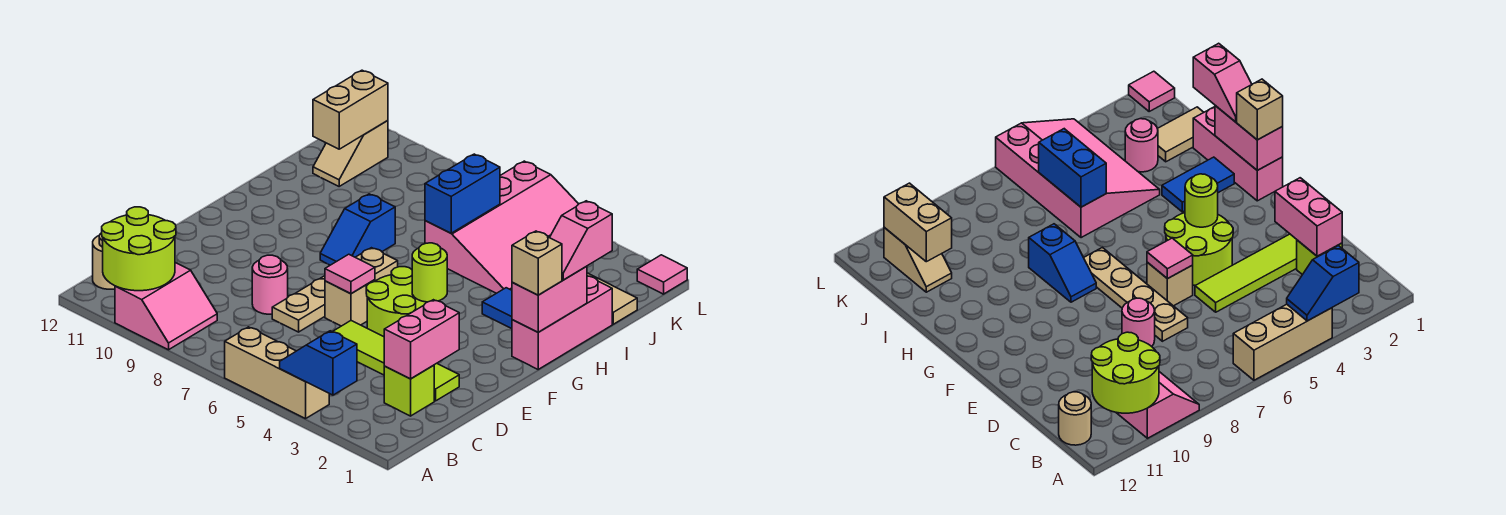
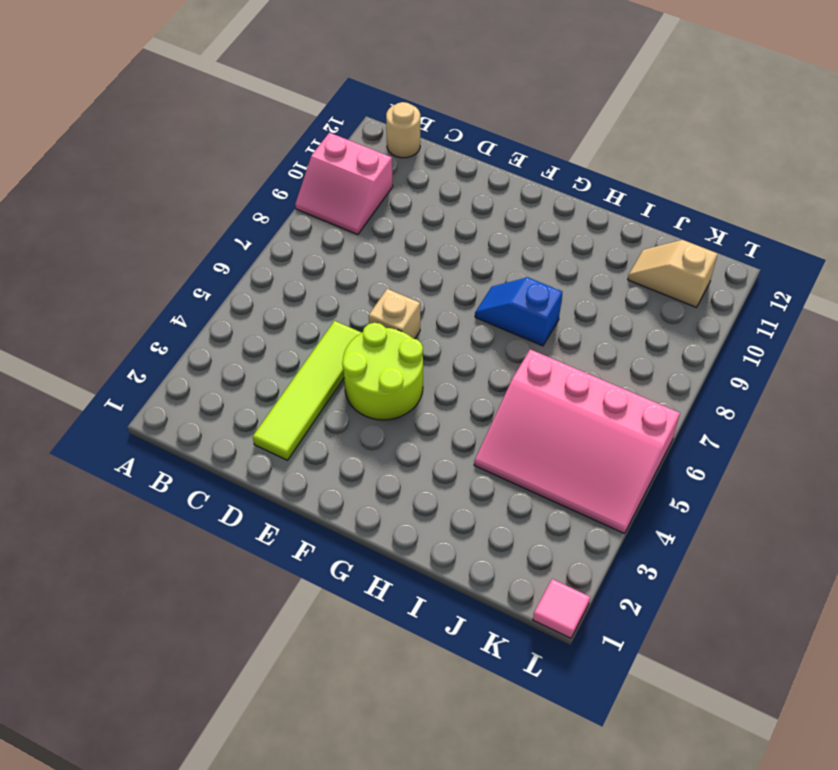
none -> tan brick A4:A6 level 1
none -> lime brick C2 level 1
none -> tan plate D7:G7 level 1

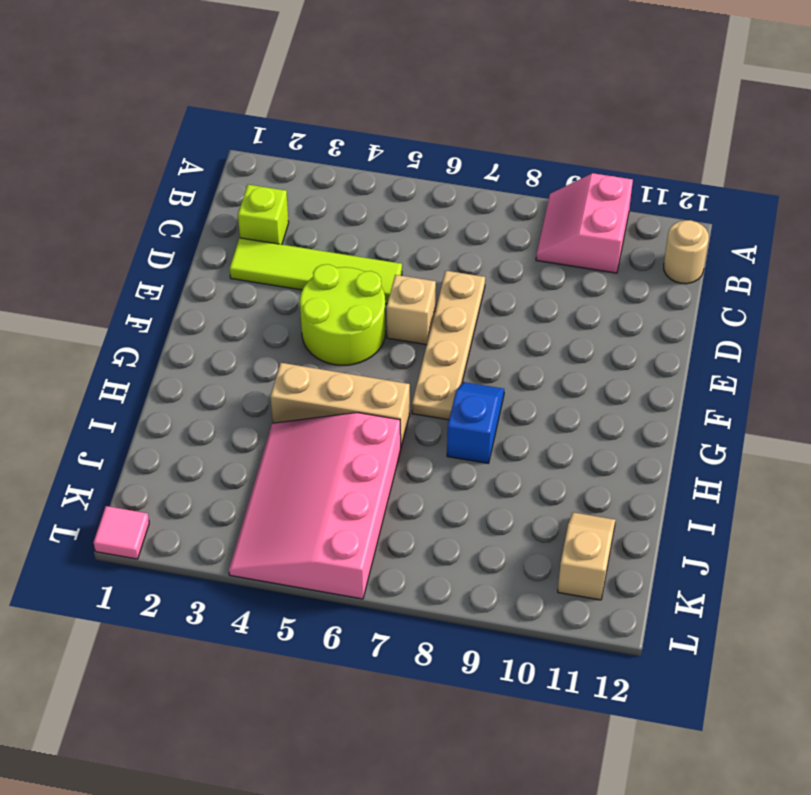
tan brick H4:H6 level 1 -> tan brick A4:A6 level 1
none -> pink round brick D8 level 1
none -> pink brick G1:I1 level 1
none -> blue tile H2:H3 level 1

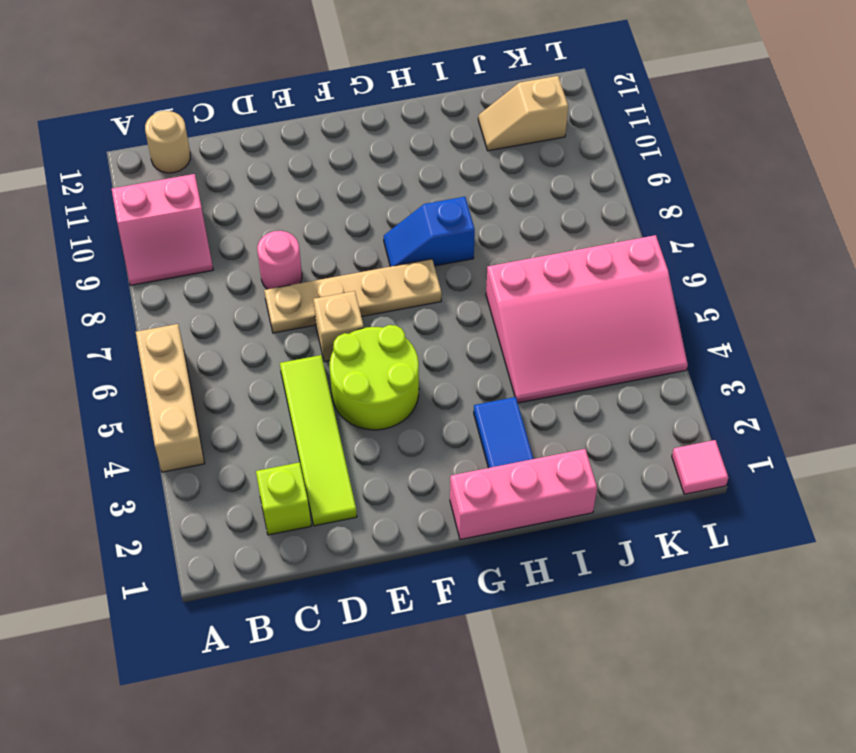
none -> tan tile J1:J2 level 1
none -> pink round brick J3 level 1
none -> blue slope A3:A4 level 2 top 3

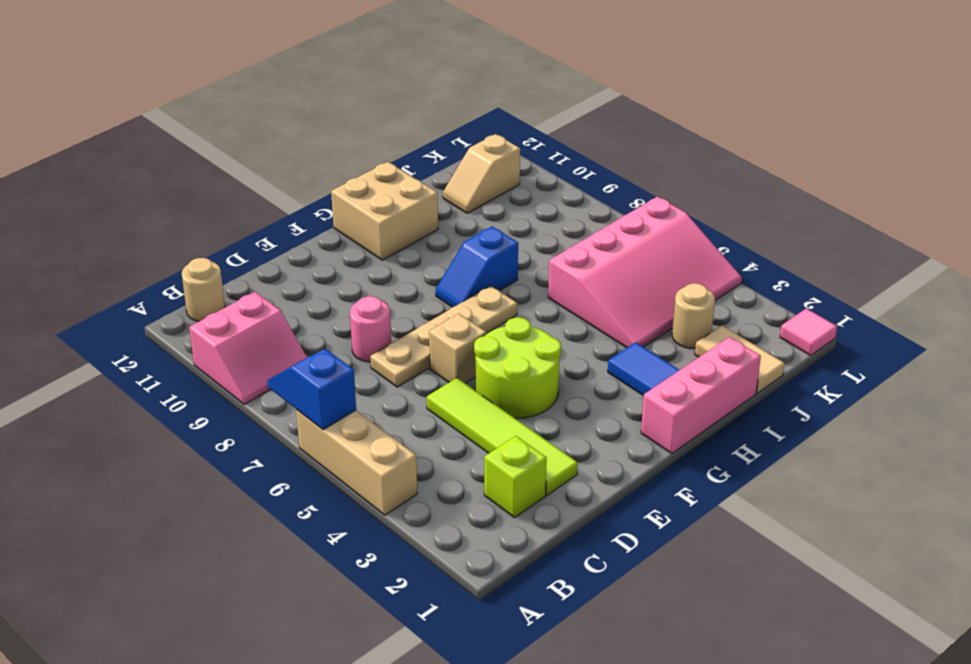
blue slope A6:A7 level 2 top 6 -> blue slope A3:A4 level 2 top 3
tan brick G11:H12 level 1 -> none
tan round brick J3 level 1 -> pink round brick J3 level 1
none -> lime round brick A10:B11 level 2
none -> pink brick C2:D2 level 2
none -> pink tile E6 level 2

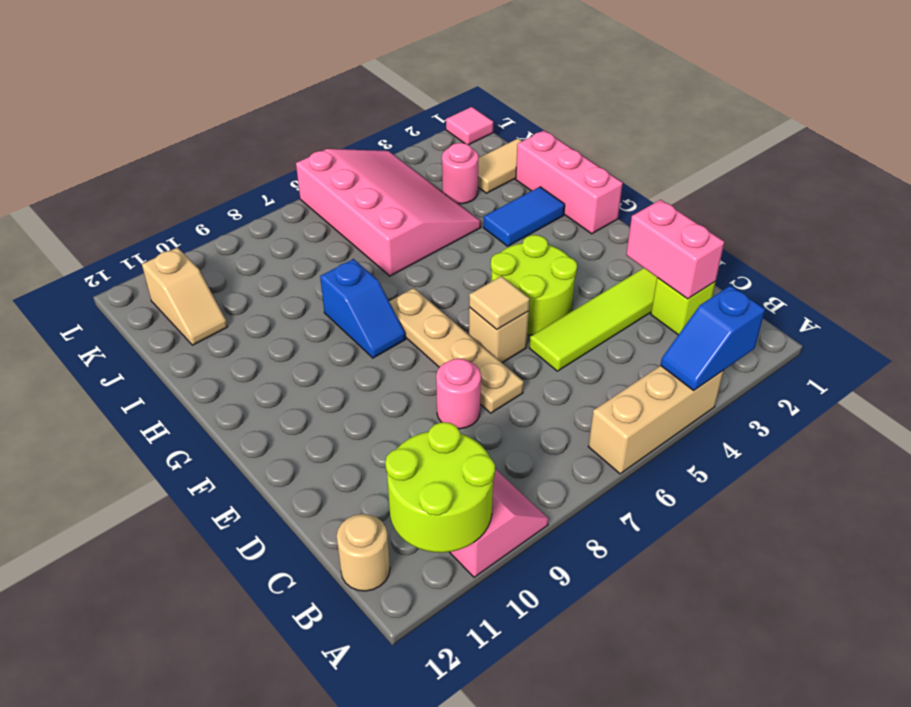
tan tile E6 level 2 -> pink tile E6 level 2
none -> lime round brick F4 level 2
none -> pink brick G1:H1 level 2
none -> blue brick I6:J6 level 2

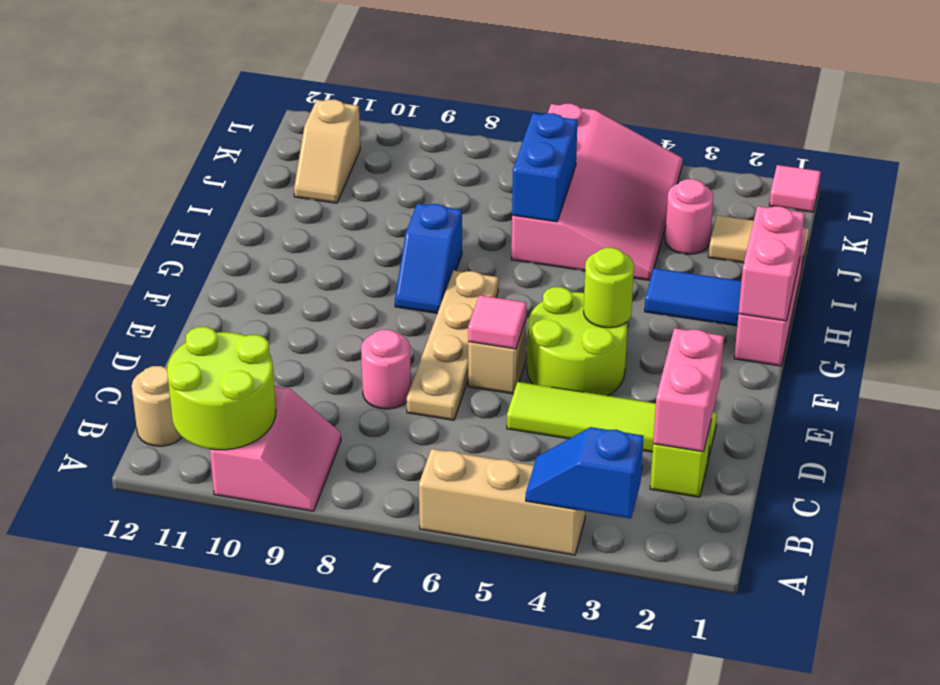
none -> tan brick J11:K11 level 2
none -> tan brick G1 level 3
none -> pink slope H1:I1 level 3 top I

